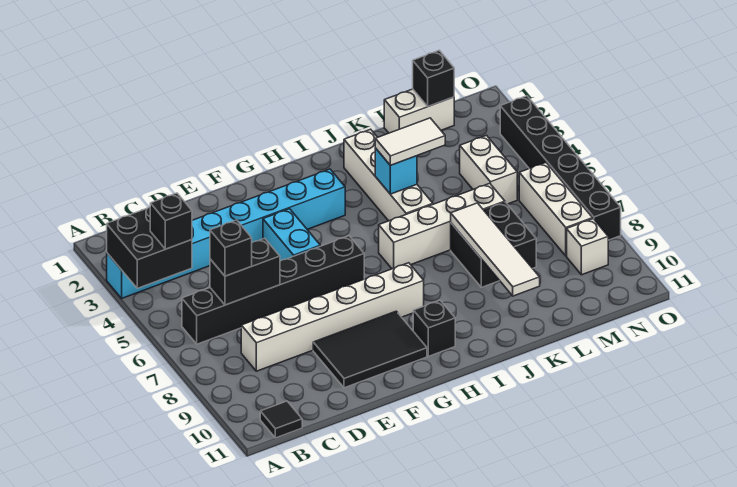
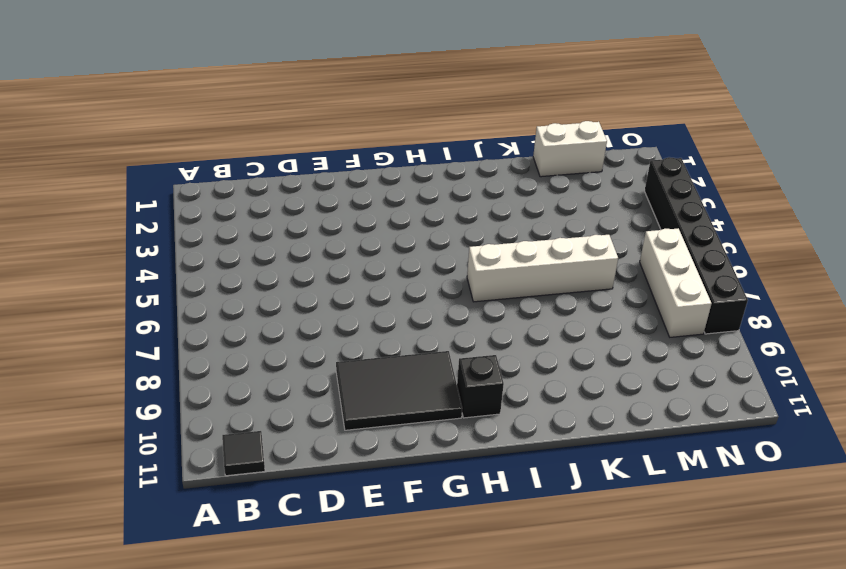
none -> cyan brick A3:H3 level 1
none -> black brick B6:G6 level 1
none -> white brick C8:H8 level 1

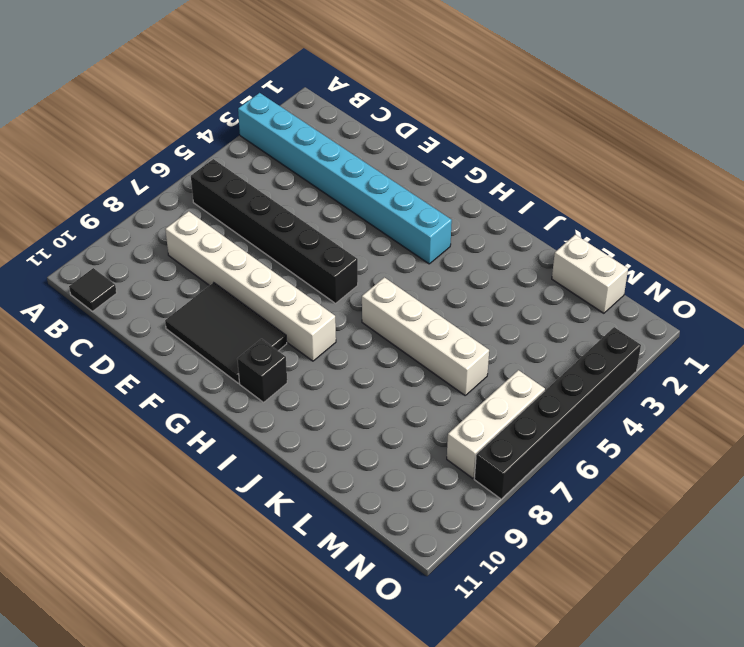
none -> cyan brick F4:F5 level 1
none -> white brick J2:J5 level 1
none -> black brick K7:L8 level 1

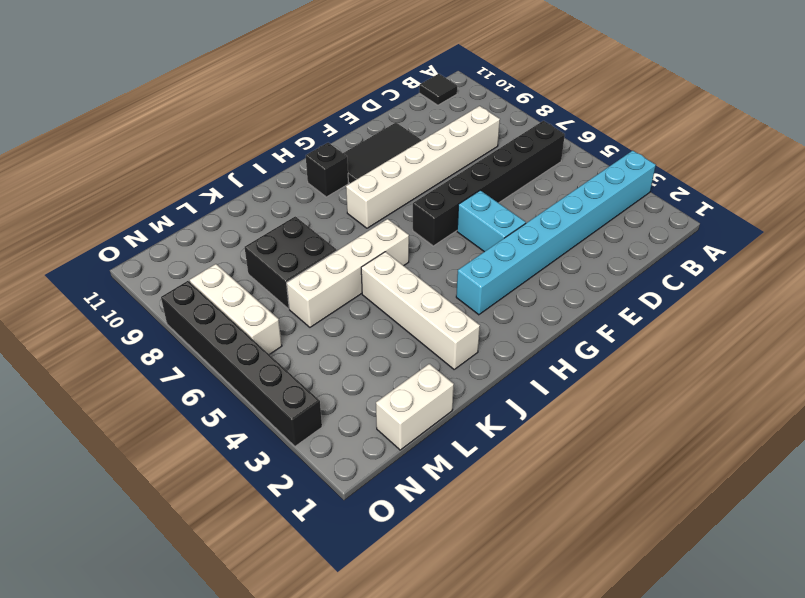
none -> white brick M4:M5 level 1
none -> white brick N9 level 1
none -> black brick A3:B4 level 2

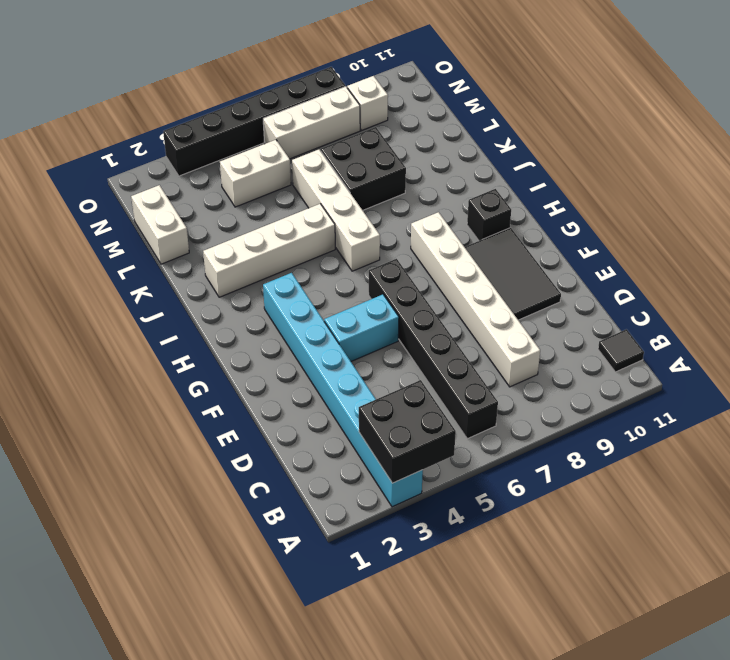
none -> black brick C6:D6 level 2
none -> cyan brick J4 level 2
none -> white tile K7:K10 level 2

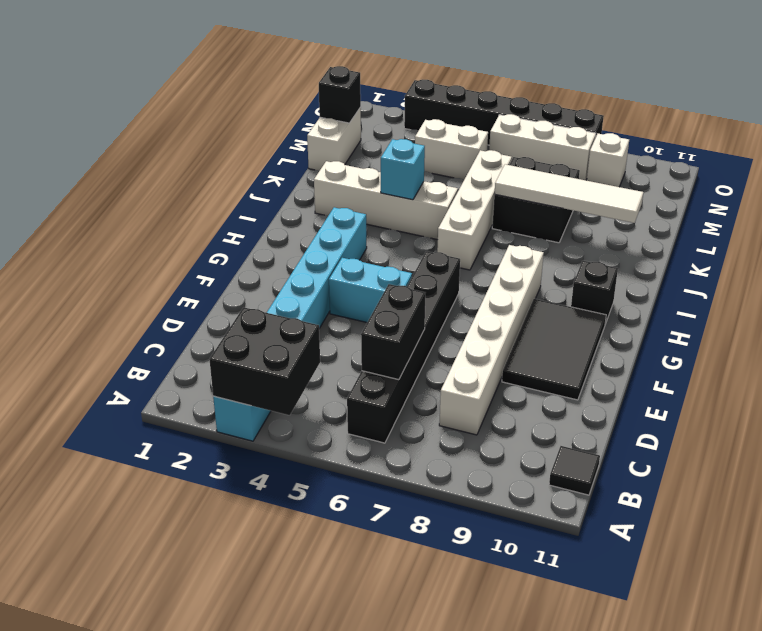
none -> black brick B4 level 3
none -> black brick C6 level 3
none -> white tile J4:K4 level 3

